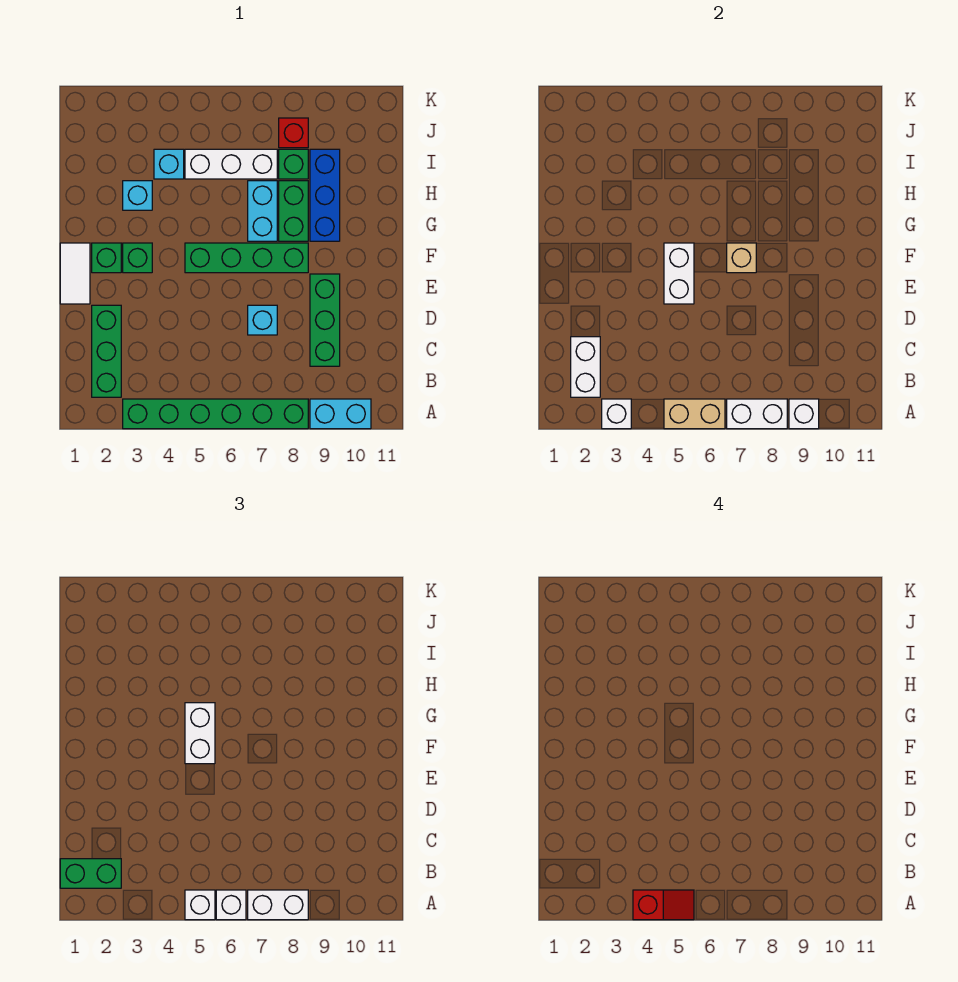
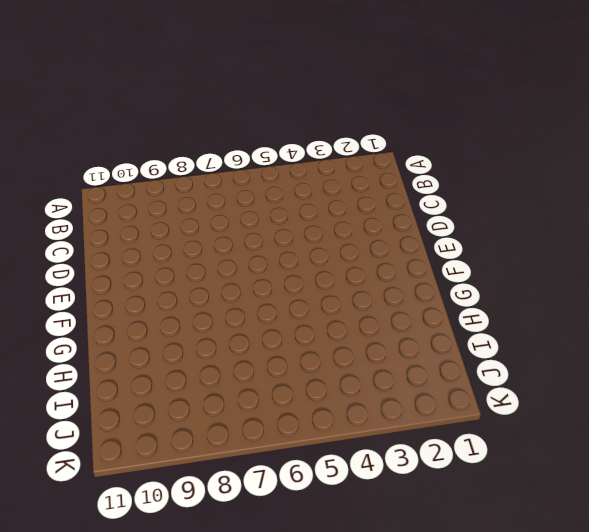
none -> green brick A3:A8 level 1
none -> cyan brick A9:A10 level 1
none -> green brick B2:D2 level 1
none -> green brick C9:E9 level 1

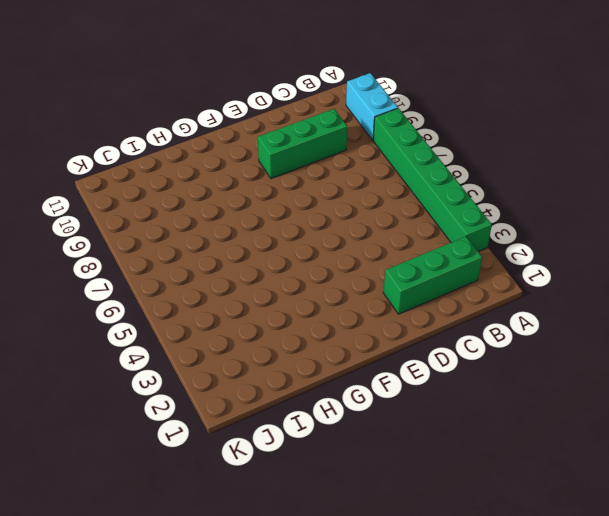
none -> cyan brick D7 level 1
none -> white tile E1:F1 level 1
none -> green brick F2 level 1
none -> green brick F3 level 1

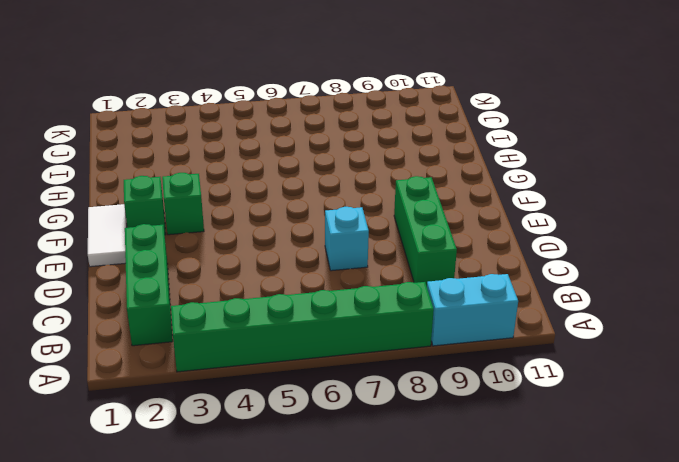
none -> green brick F5:F8 level 1
none -> cyan brick G7:H7 level 1
none -> green brick G8:H8 level 1
none -> blue brick G9:I9 level 1

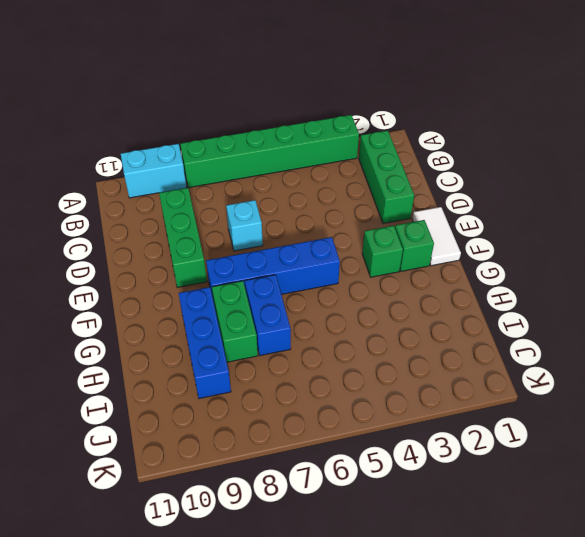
blue brick F5:F8 level 1 -> green brick F5:F8 level 1
blue brick G7:H7 level 1 -> cyan brick G7:H7 level 1
none -> cyan brick H3 level 1
none -> cyan brick I4 level 1
none -> white brick I5:I7 level 1
none -> green brick I8 level 1

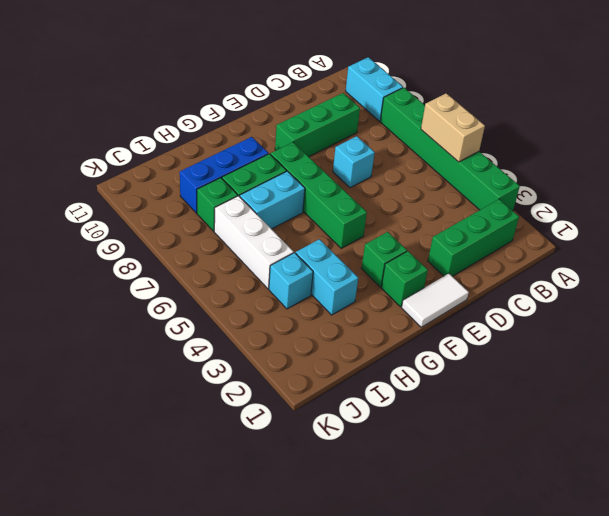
cyan brick H3:H4 level 1 -> cyan brick H3 level 1
none -> red brick J8 level 1
none -> white brick A3 level 2
none -> white brick A7:A8 level 2
none -> white brick A9 level 2

